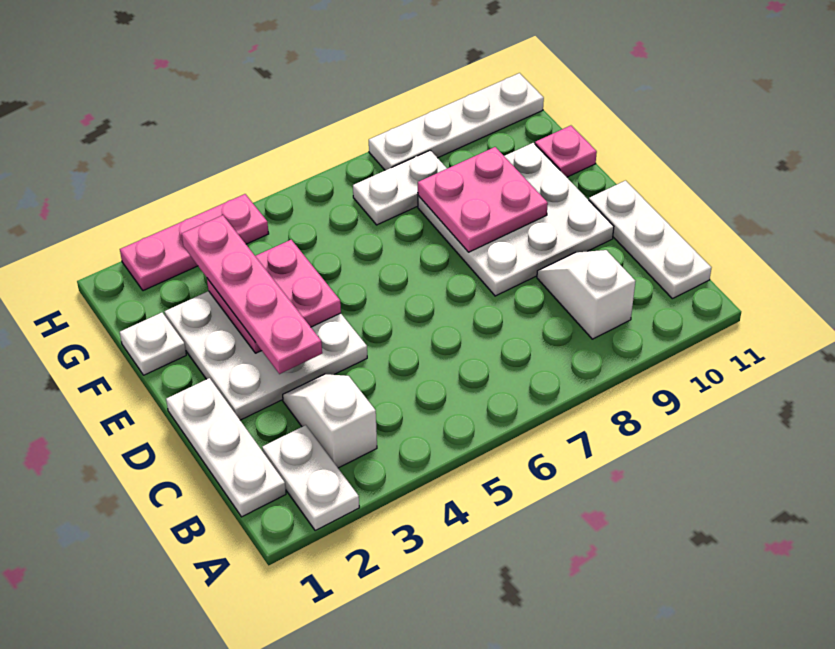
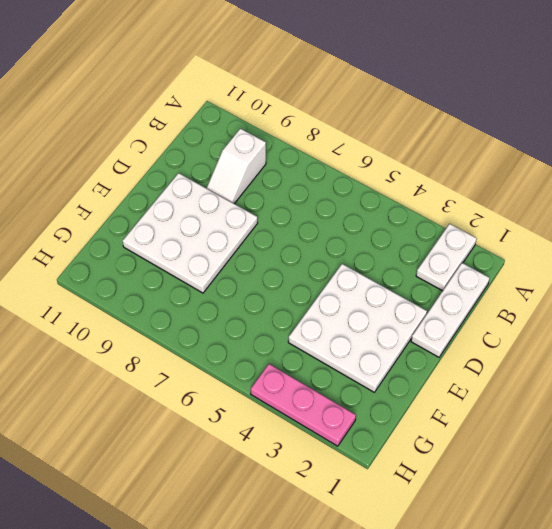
none -> white slope B3:C3 level 1 top B
none -> white plate B11:D11 level 1
none -> white plate F1 level 1

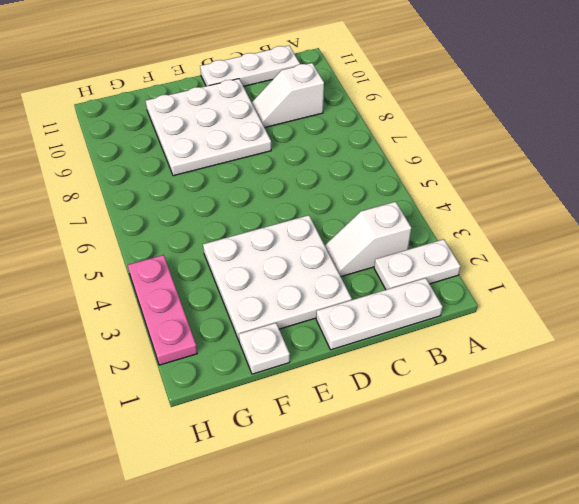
none -> pink plate F11 level 1
none -> white plate G7:G8 level 1
none -> white plate H8:H11 level 1

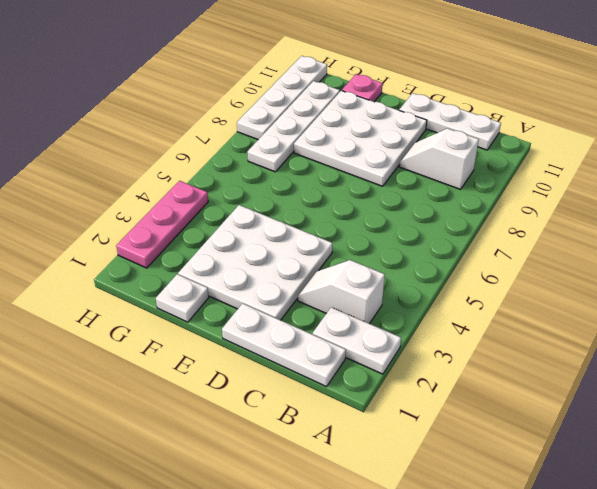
white plate G7:G10 level 1 -> white plate G7:G8 level 1
none -> pink plate E3:F4 level 2
none -> pink plate E8:F9 level 2
none -> pink plate D3:G3 level 3

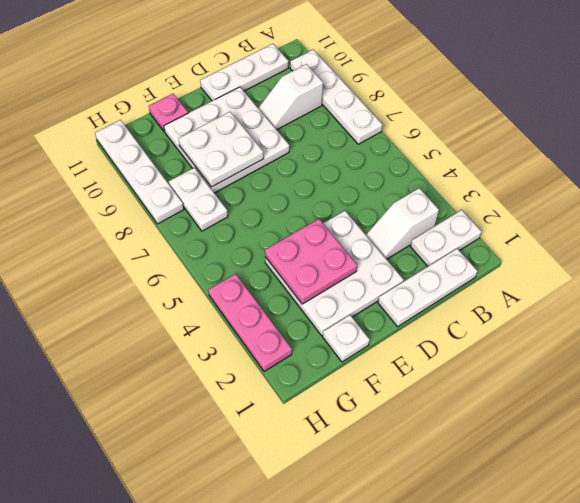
white plate A7:A10 level 1 -> none
white plate E8:F9 level 2 -> pink plate E8:F9 level 2
none -> pink plate D3:G3 level 3

